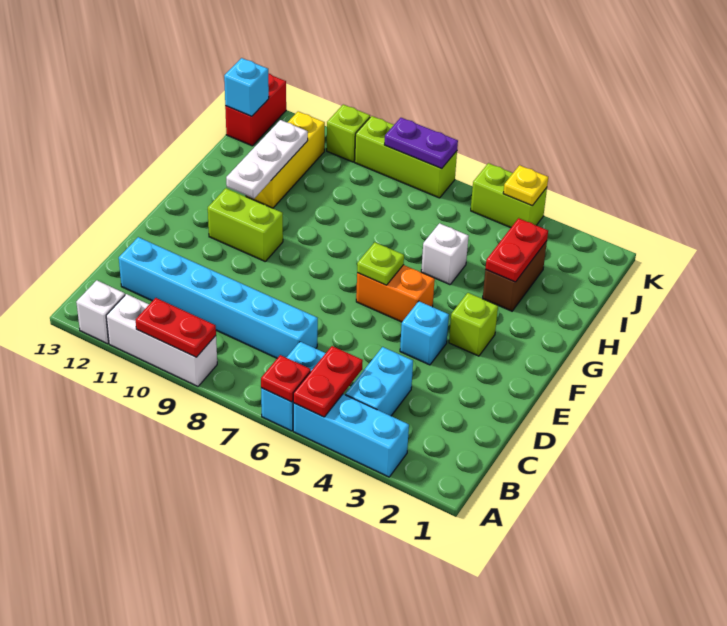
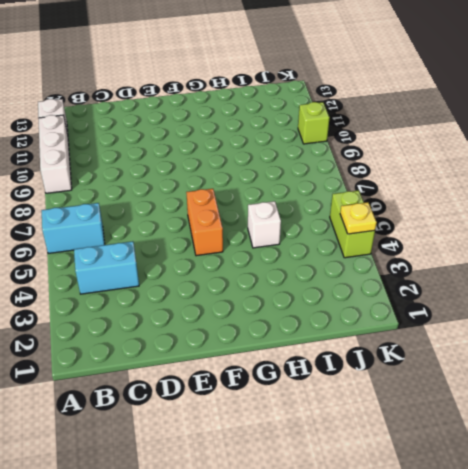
none -> cyan brick A3:A5 level 1
none -> cyan brick C7:C12 level 1
none -> cyan brick E4 level 1

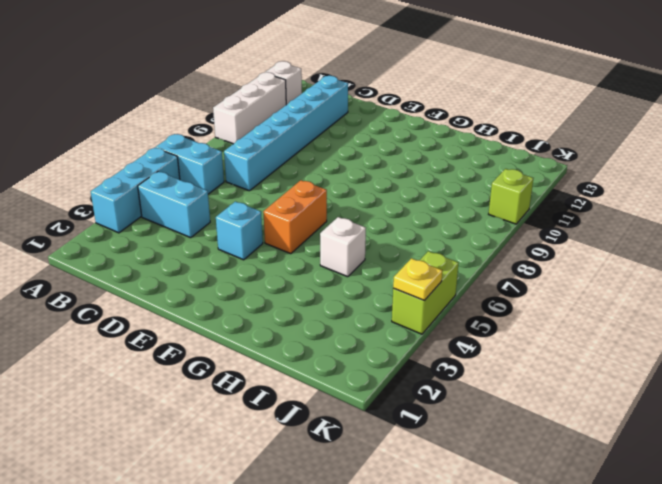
none -> lime brick F3 level 1
none -> lime brick F10:F11 level 1
none -> brown brick H3:I3 level 1

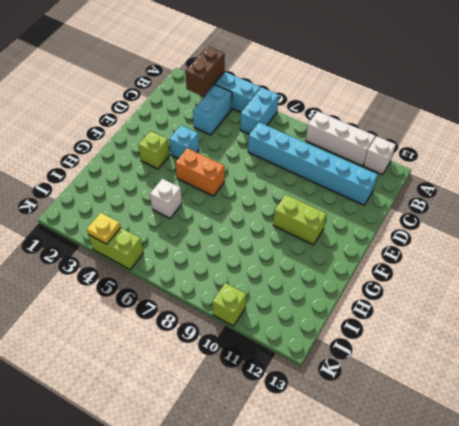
brown brick A3:B3 level 2 -> brown brick H3:I3 level 1
none -> yellow brick H11:J11 level 1
none -> red brick J13:K13 level 1
none -> lime brick K7:K9 level 1

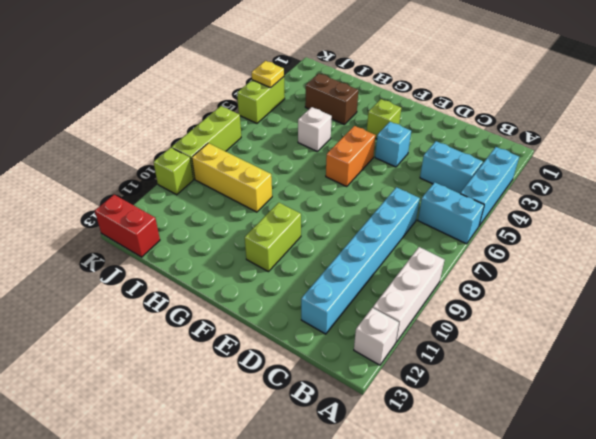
yellow brick H9:J9 level 1 -> yellow brick H11:J11 level 1
none -> red plate A5:B5 level 2
none -> red plate A6 level 2
none -> red plate A9:A10 level 2

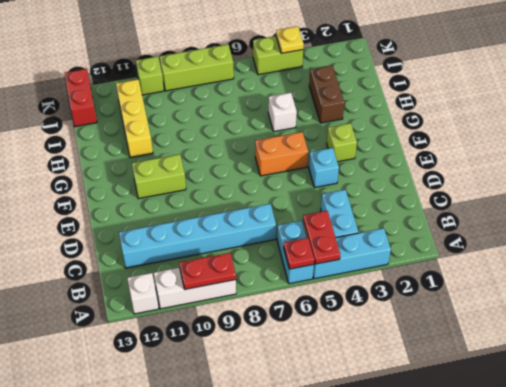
none -> lime plate F6 level 2
none -> white plate G11:I11 level 2
none -> red plate H3:I3 level 2

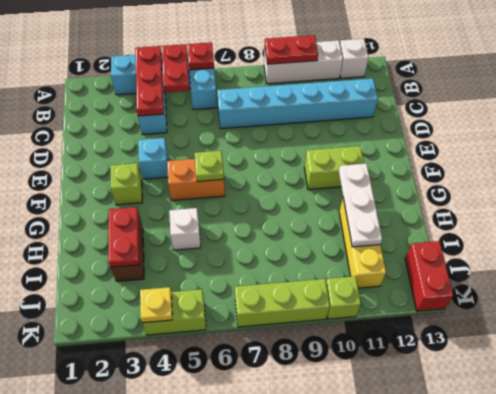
red plate A4:C4 level 2 -> none
none -> cyan brick J13 level 2
none -> purple plate K7:K8 level 2

